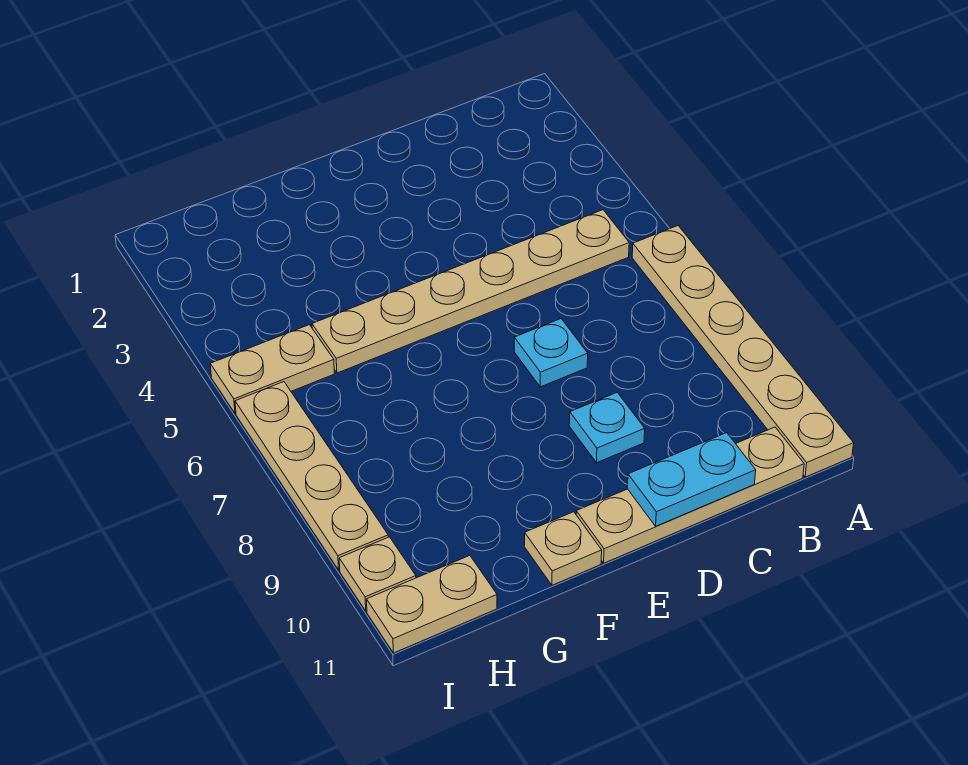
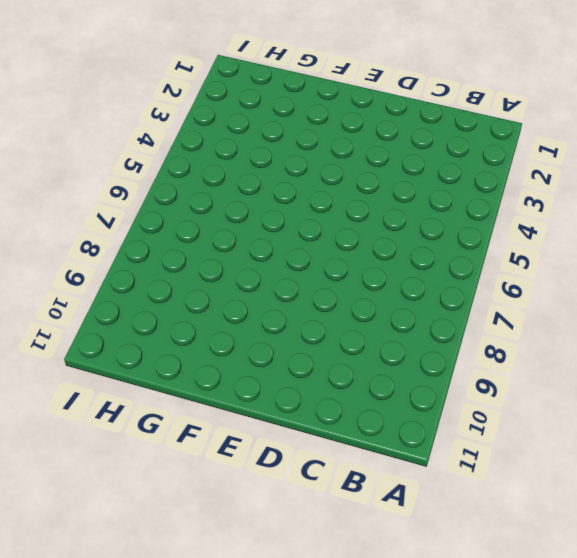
none -> tan plate A6:A11 level 1
none -> tan plate B5:G5 level 1

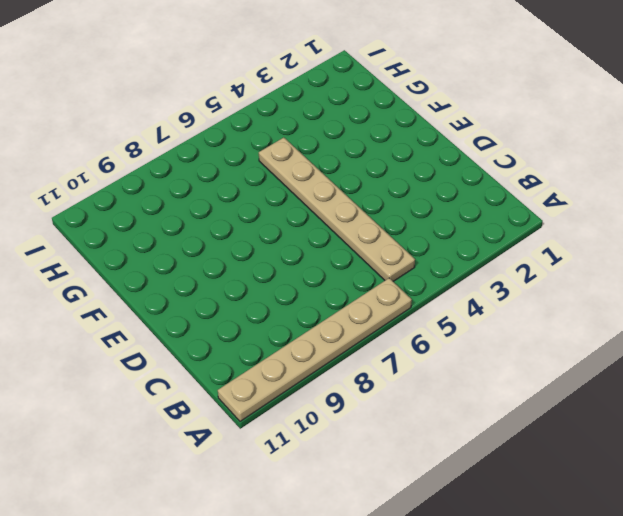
none -> tan plate B11:E11 level 1
none -> cyan plate D7 level 1

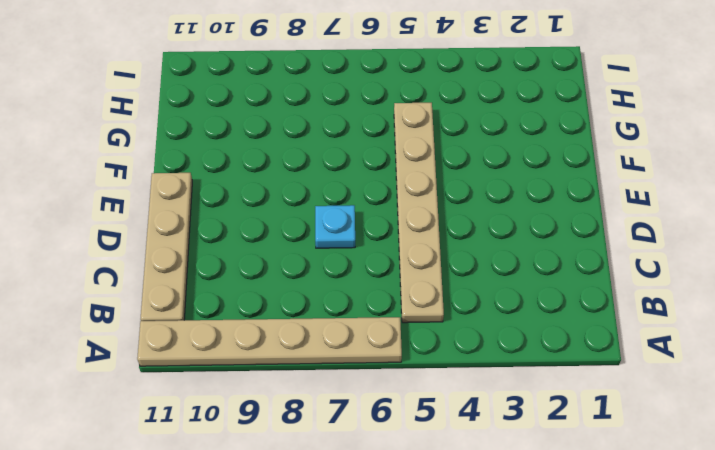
none -> cyan plate D9 level 1
none -> tan plate F11 level 1

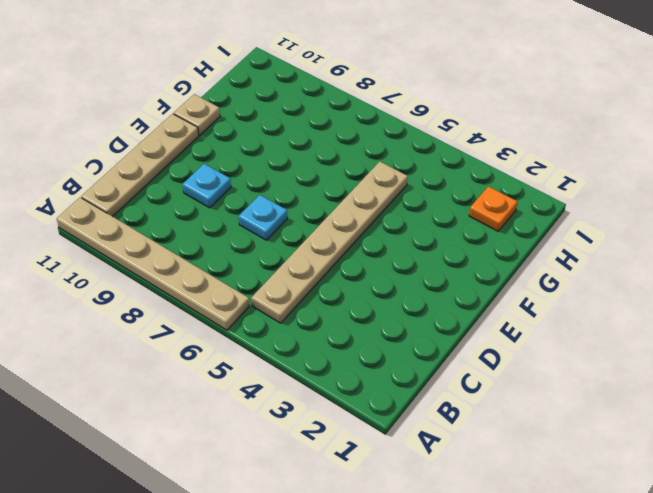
orange plate H2 level 1 -> none
none -> tan plate H5:I5 level 1
none -> tan plate H11:I11 level 1

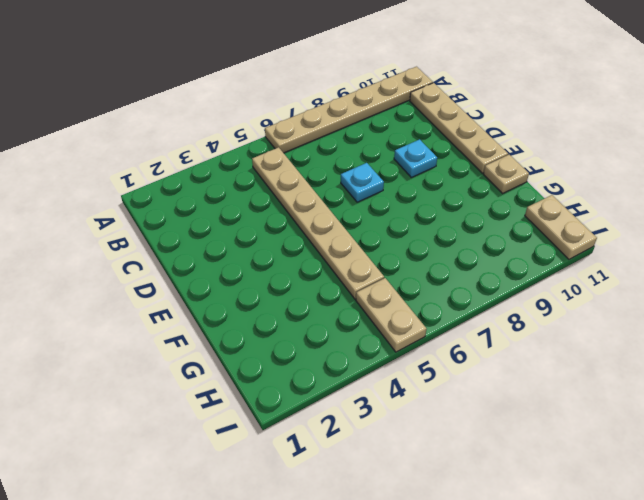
none -> tan plate I6:I9 level 1
none -> tan plate I10 level 1

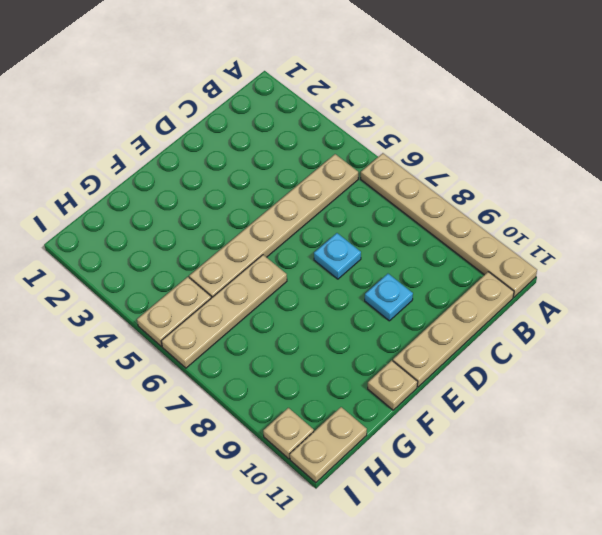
tan plate F6:I6 level 1 -> tan plate I6:I9 level 1
none -> cyan plate C11:D11 level 2

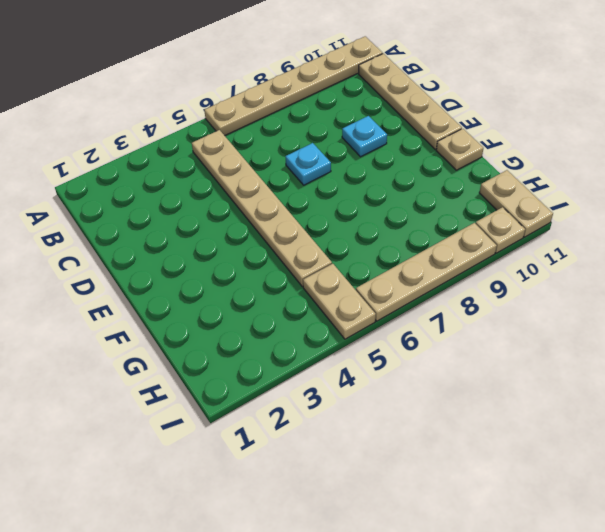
none -> cyan plate C11:D11 level 2

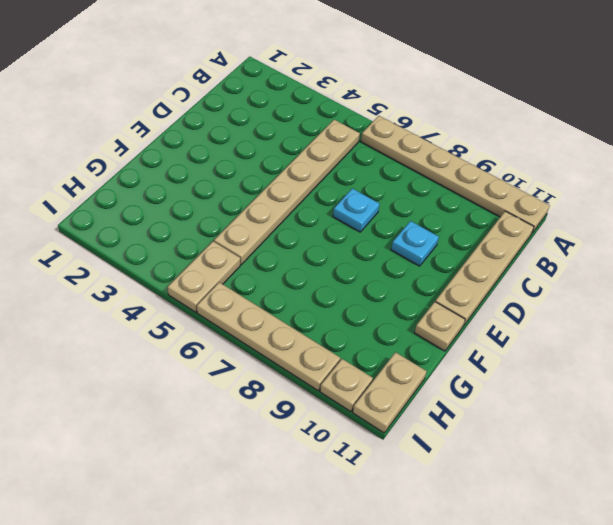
none -> cyan plate C11:D11 level 2

